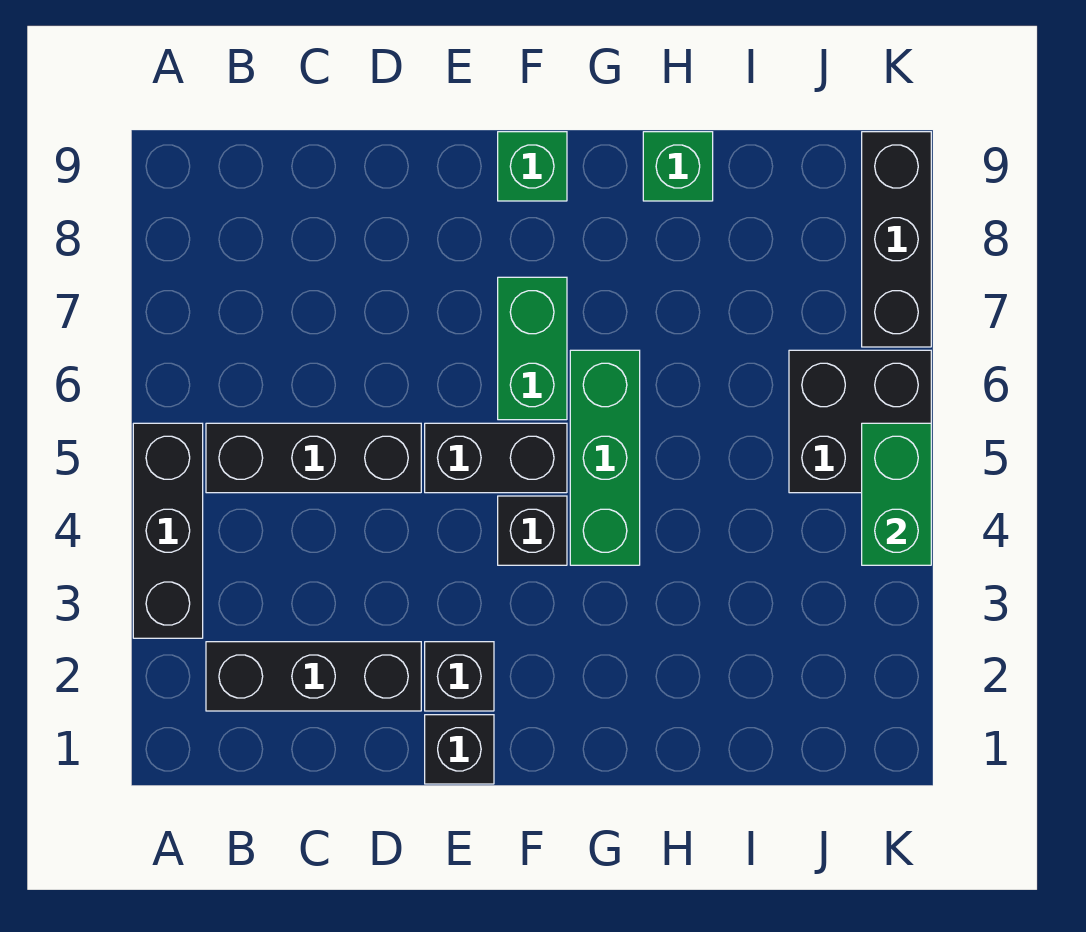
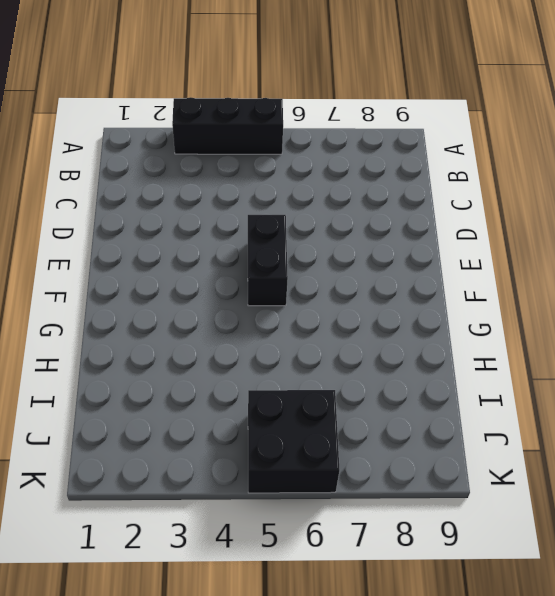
none -> black brick B2:D2 level 1
none -> black brick B5:D5 level 1
none -> black brick E1 level 1

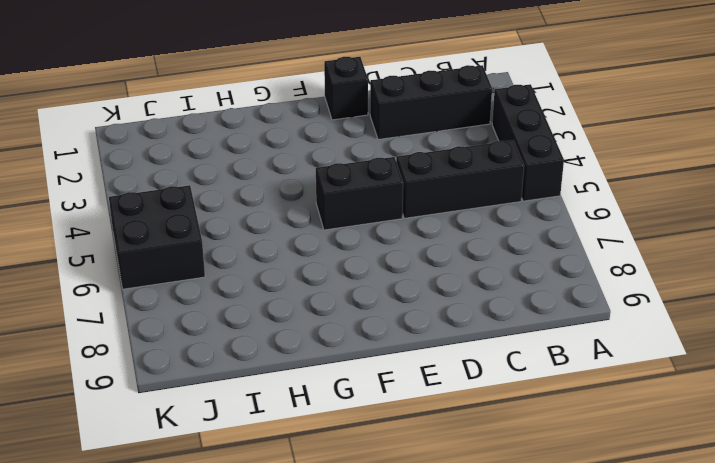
none -> black brick E2 level 1
none -> black brick F4 level 1
none -> green brick F6:F7 level 1

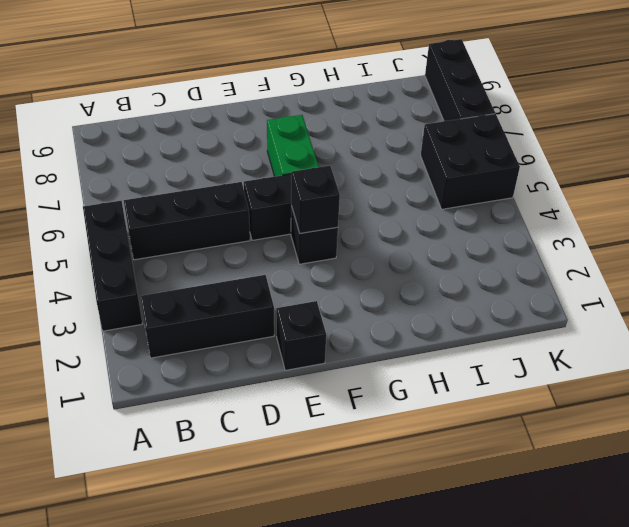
black brick F4 level 2 -> black brick E2 level 1
none -> green brick F9 level 1
none -> green brick G4:G6 level 1
none -> green brick H9 level 1

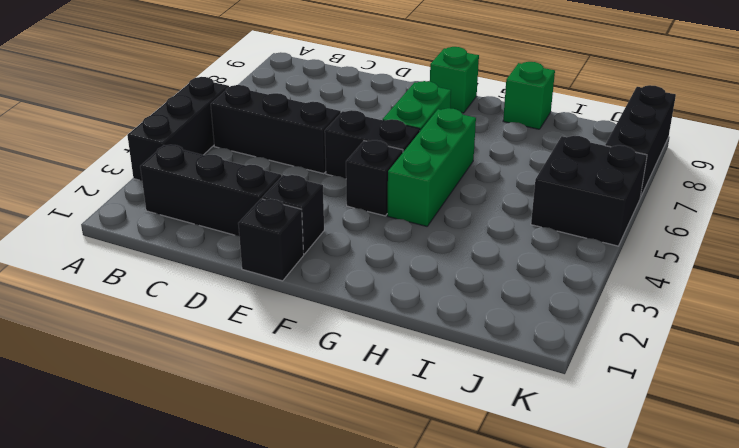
none -> green brick K4:K5 level 2

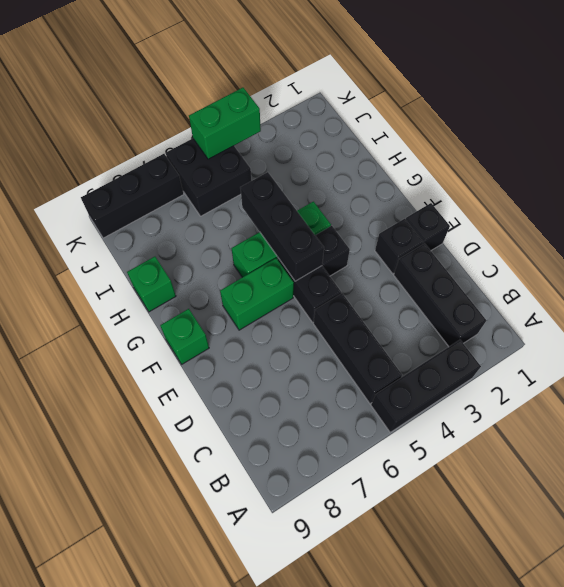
black brick F5:H5 level 2 -> none

